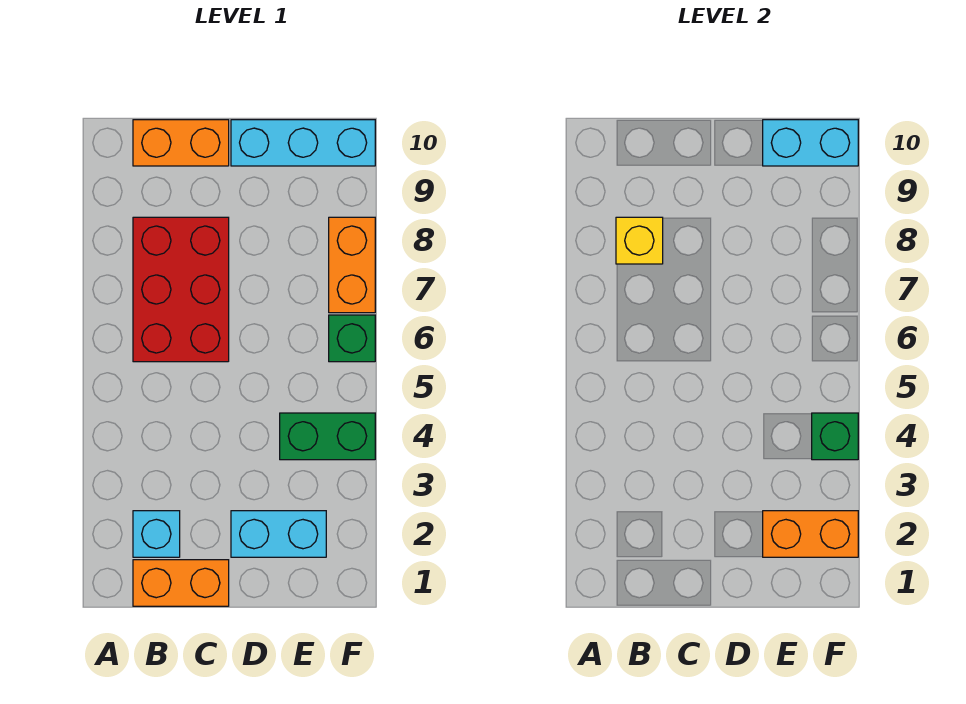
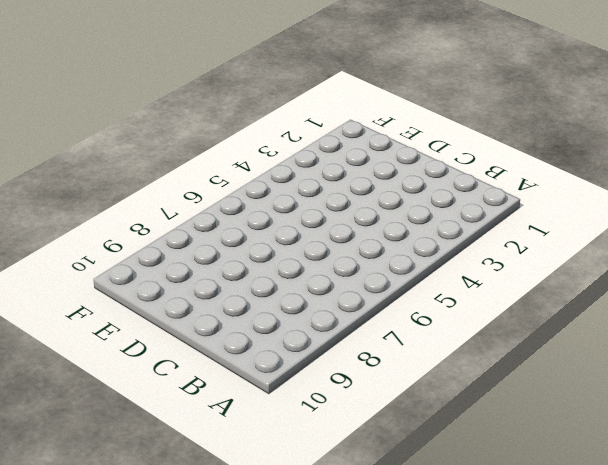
none -> orange brick B1:C1 level 1
none -> cyan brick B2 level 1
none -> red brick B6:C8 level 1

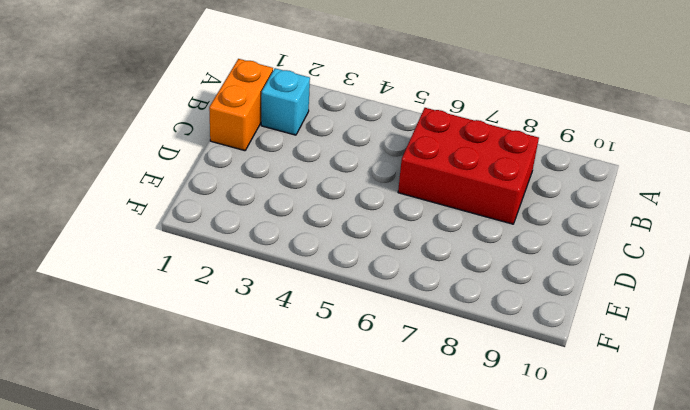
none -> orange brick B10:C10 level 1
none -> cyan brick D2:E2 level 1
none -> cyan brick D10:F10 level 1

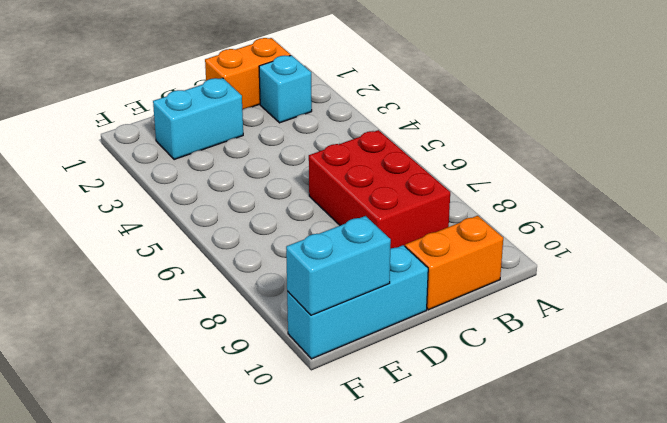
none -> green brick E4:F4 level 1
none -> green brick F6 level 1
none -> orange brick F7:F8 level 1

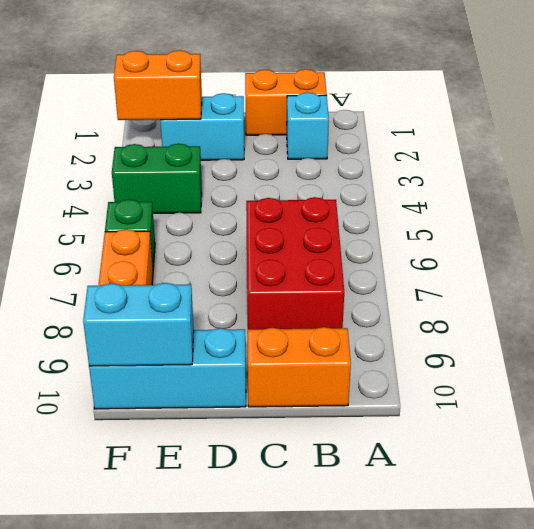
none -> yellow brick B8 level 2
none -> green brick F4 level 2

